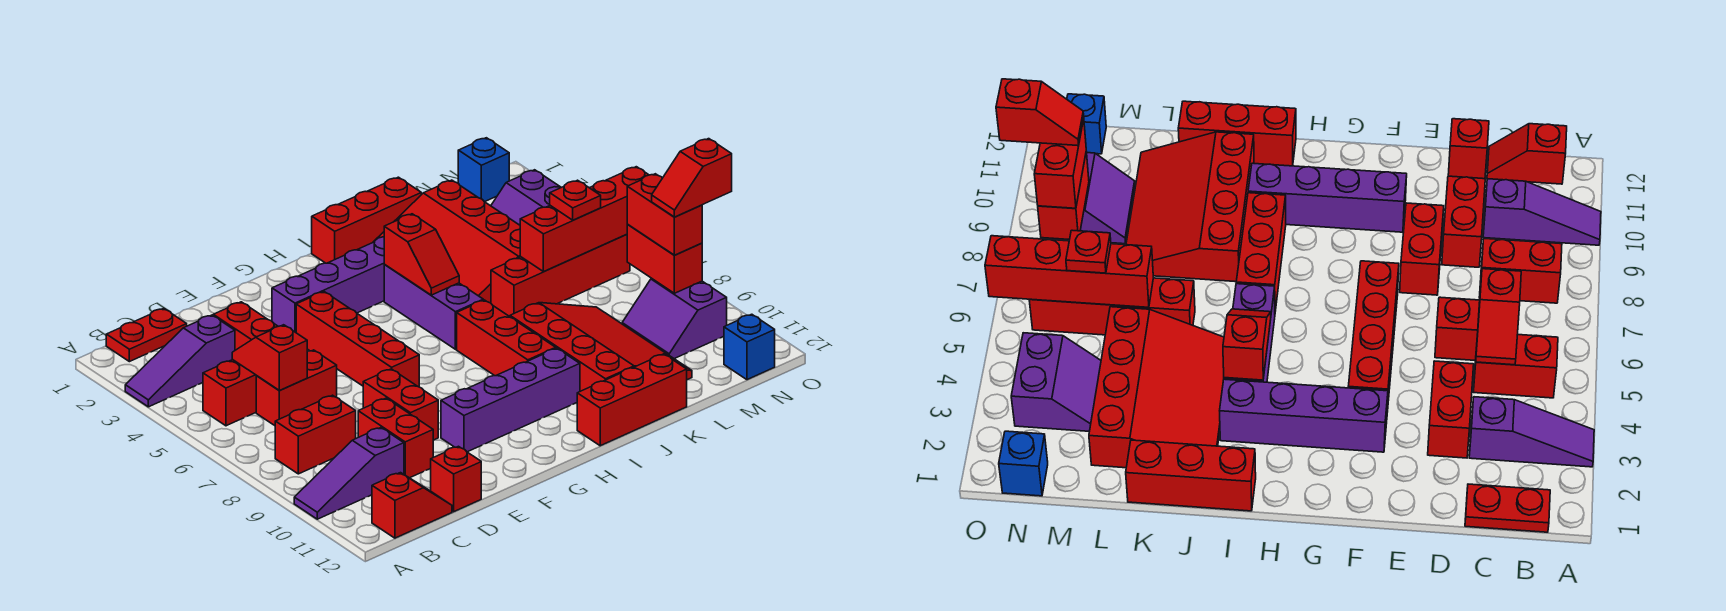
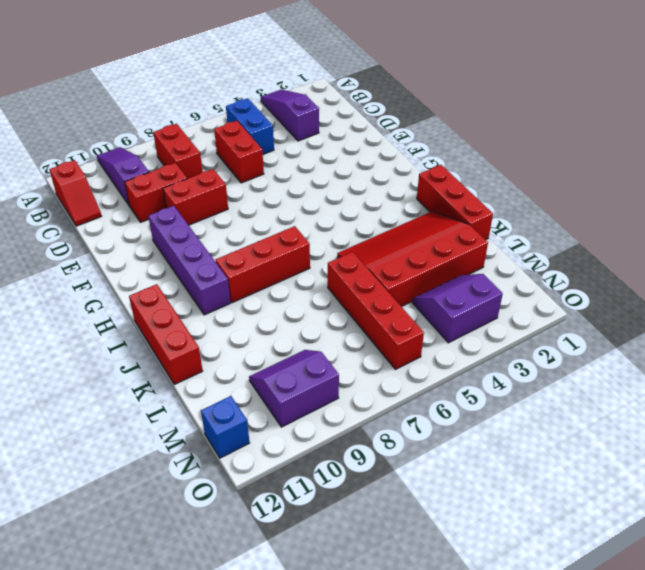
blue brick B5:C5 level 1 -> red brick B5:C5 level 1
none -> red plate B1:C1 level 1
none -> red brick D3:D4 level 1
none -> red brick D12 level 1
none -> purple brick F3:I3 level 1

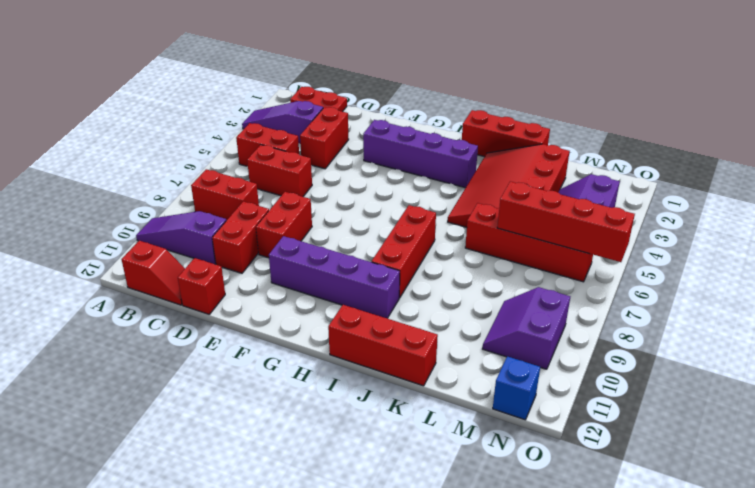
none -> red brick F4:F7 level 1
none -> purple brick I4:I6 level 1
none -> red slope J8:L11 level 1 top J
none -> blue brick N1 level 1

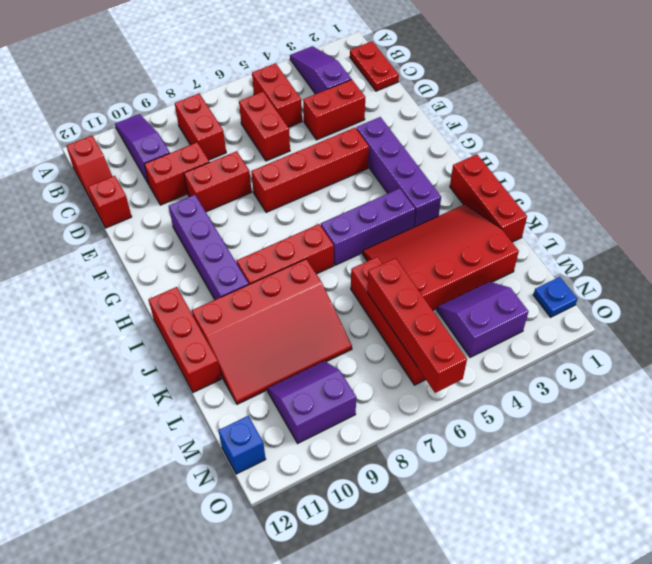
blue plate N1 level 1 -> blue brick N1 level 1
none -> red slope C5:C6 level 2 top 6
none -> red slope I4:I5 level 2 top 4
none -> red brick N8:N9 level 2
none -> red plate M6 level 3

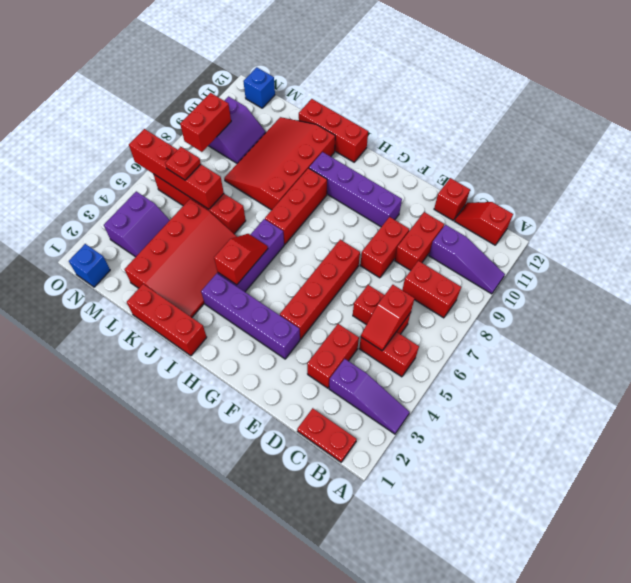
none -> red brick N8:N9 level 3
none -> red slope N9:O9 level 4 top O

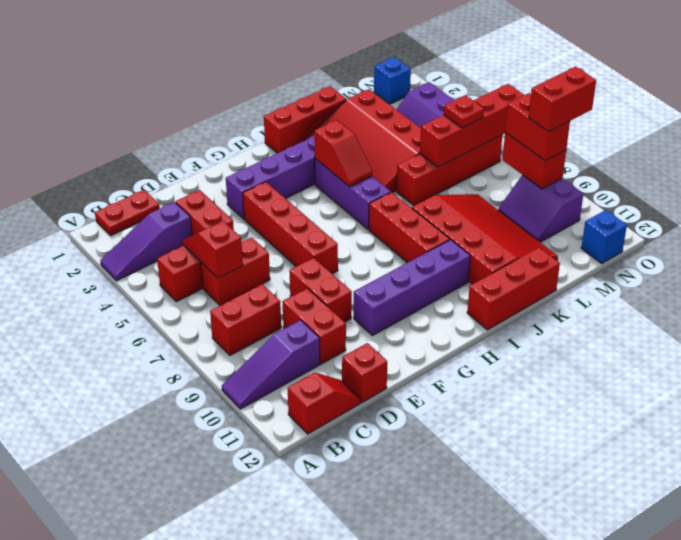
red brick N9:O9 level 4 -> red slope N9:O9 level 4 top O

